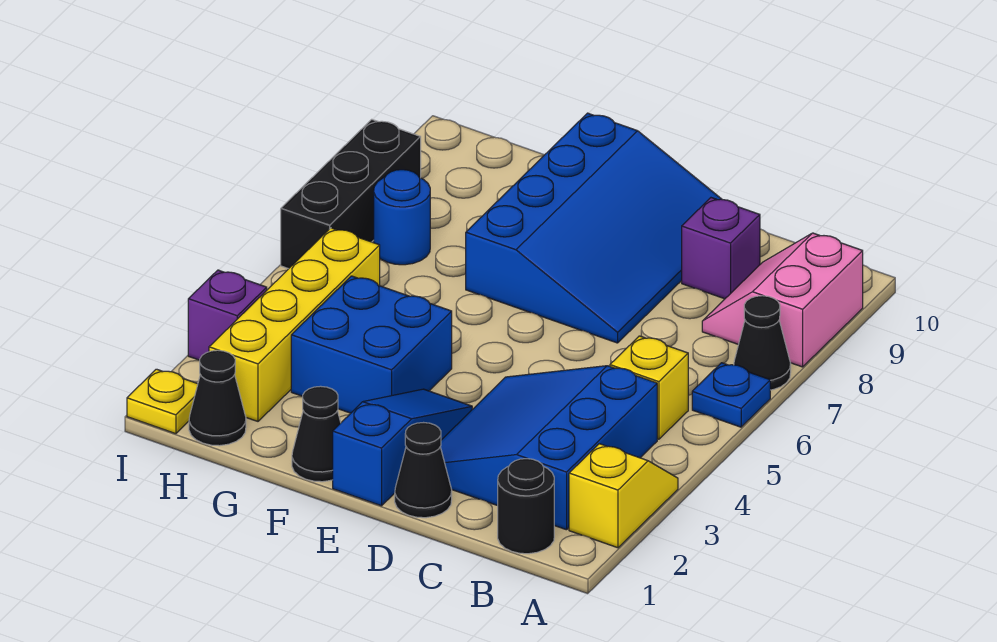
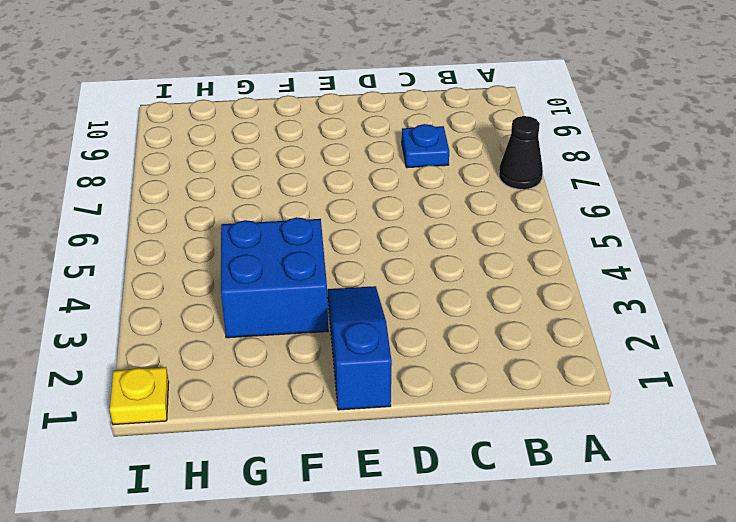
blue plate C8 level 1 -> blue plate A6 level 1
none -> yellow slope A2:A3 level 1 top 2
none -> pink slope A8:B9 level 1 top A
none -> black round brick B1 level 1

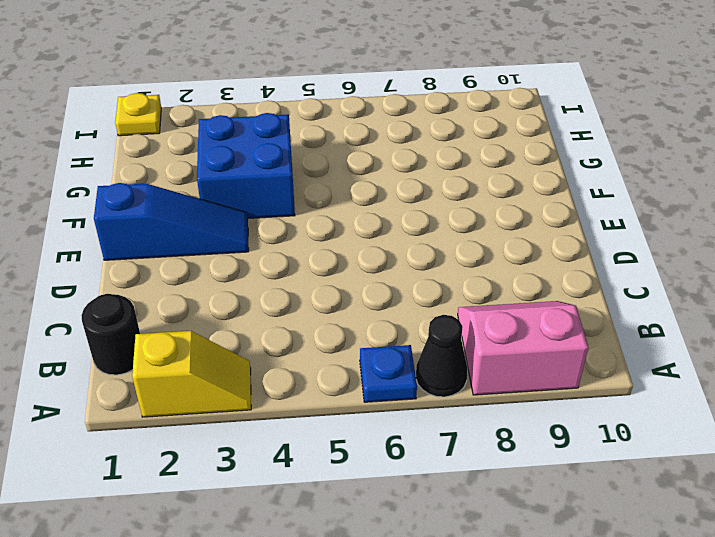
none -> blue slope B2:D4 level 1 top B
none -> yellow brick B5 level 1
none -> purple brick C9 level 1

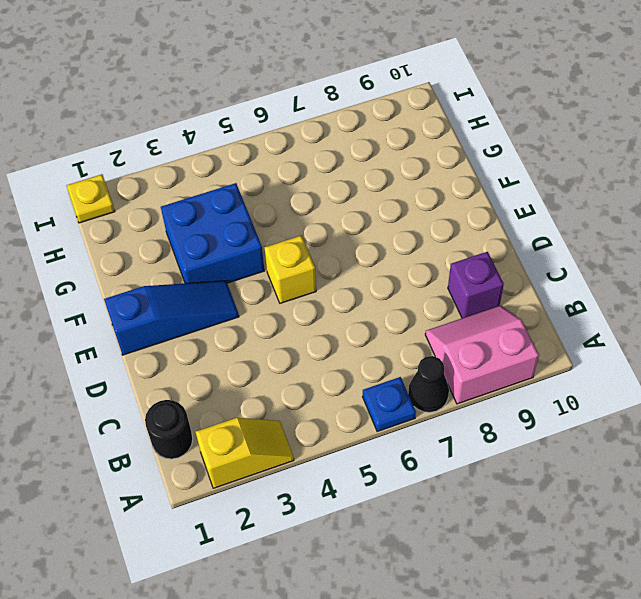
yellow brick E5 level 1 -> yellow brick B5 level 1
none -> blue slope B2:D4 level 1 top B
none -> black cone D1 level 1
none -> blue slope D7:F10 level 1 top F

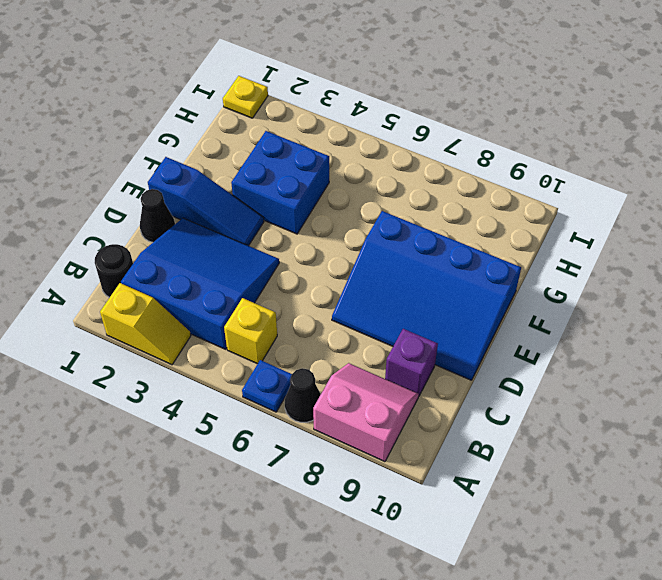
none -> black cone F1 level 1
none -> black cone H1 level 1
none -> yellow brick H2:H5 level 1

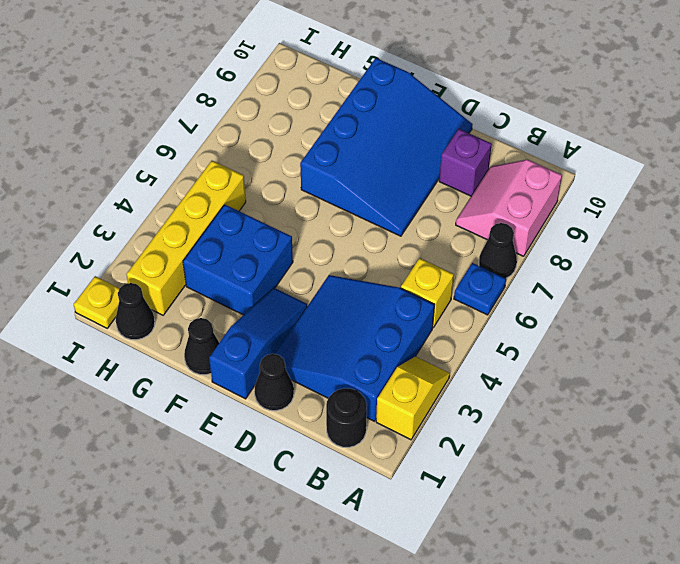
none -> blue round brick H7 level 1
none -> purple brick I3 level 1
none -> black brick I6:I8 level 1

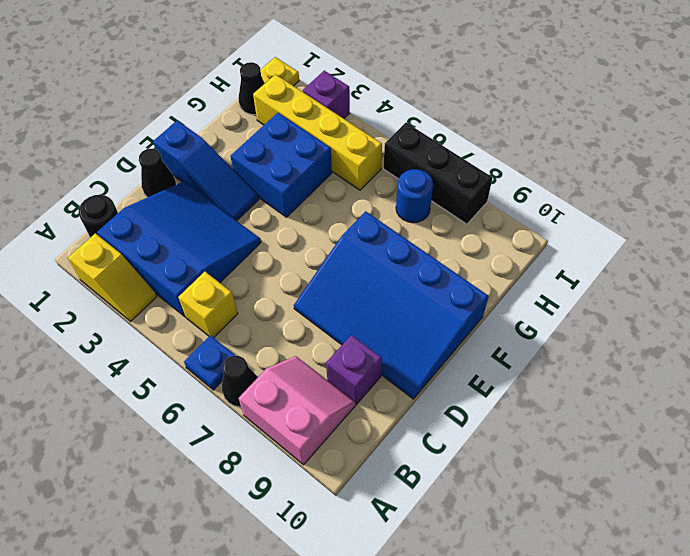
none -> black cone F1 level 1

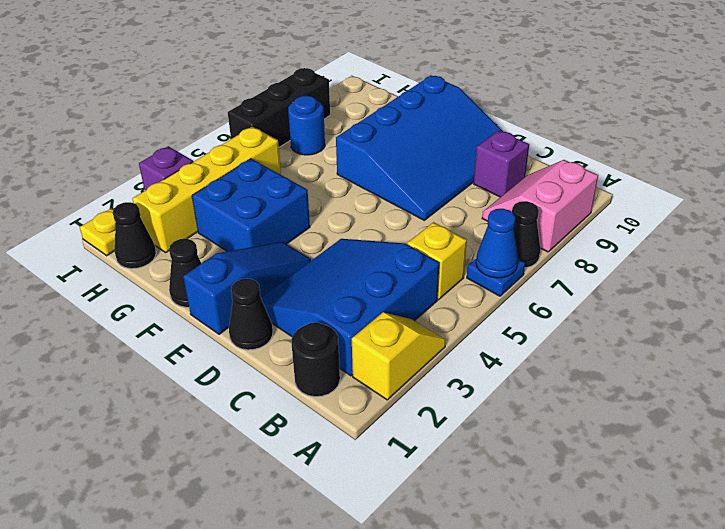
blue cone A6 level 2 -> none

